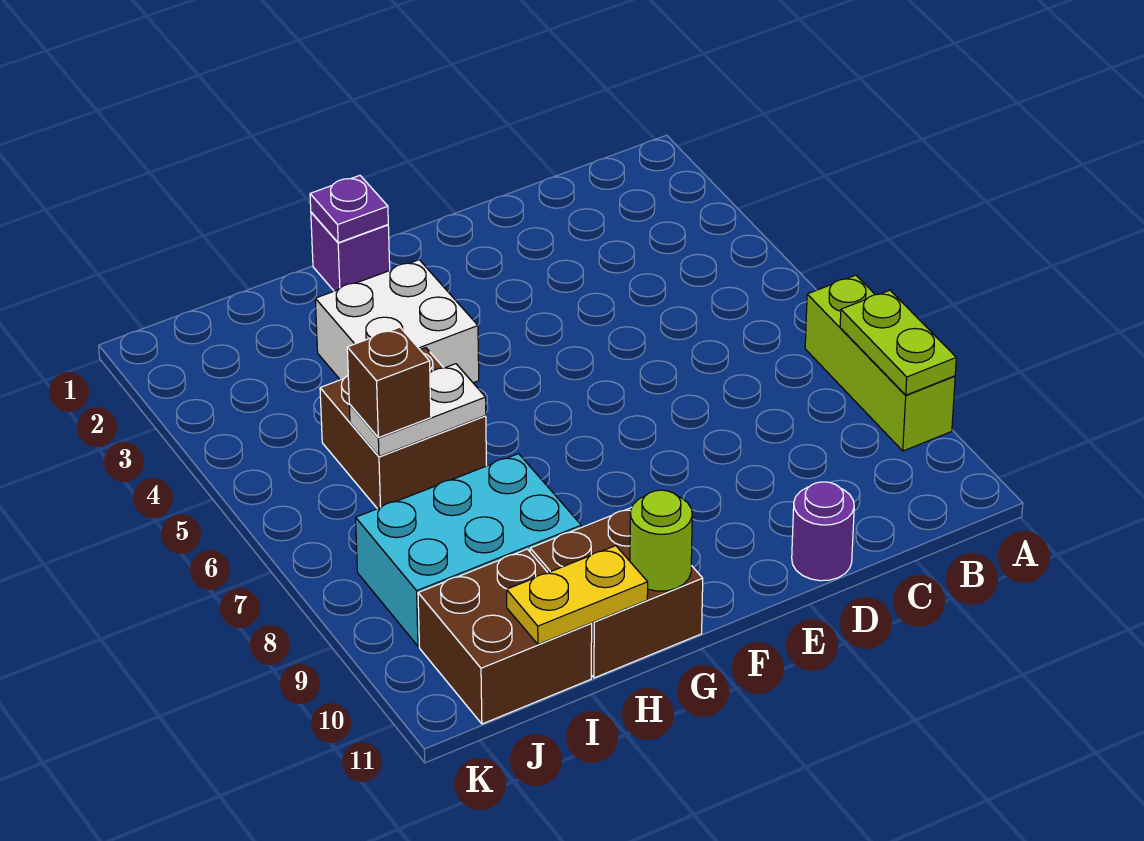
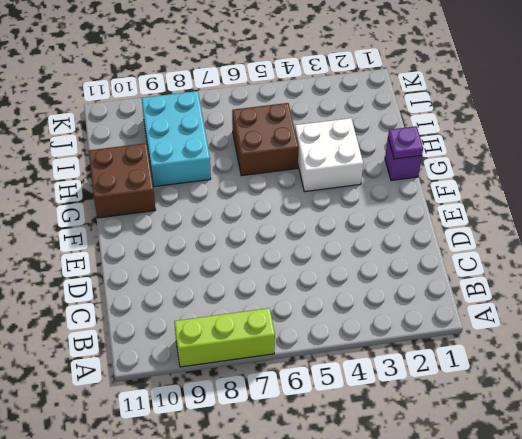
none -> purple round brick D11 level 1
none -> brown brick I10:J11 level 1
none -> lime plate A8:A9 level 2

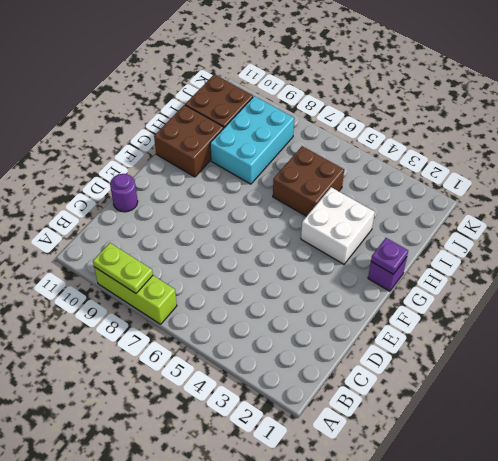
none -> lime round brick G11 level 2
none -> white plate H6:I6 level 2
none -> yellow plate H11:I11 level 2

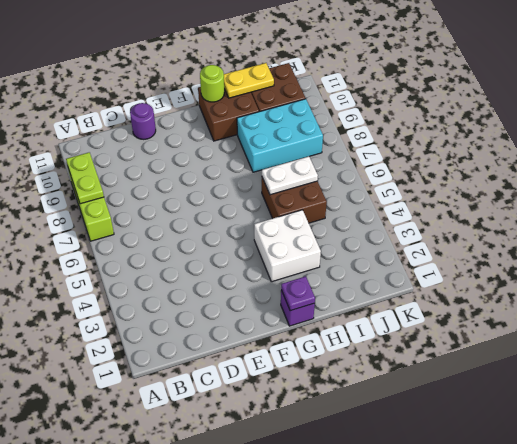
none -> brown brick I6 level 3

